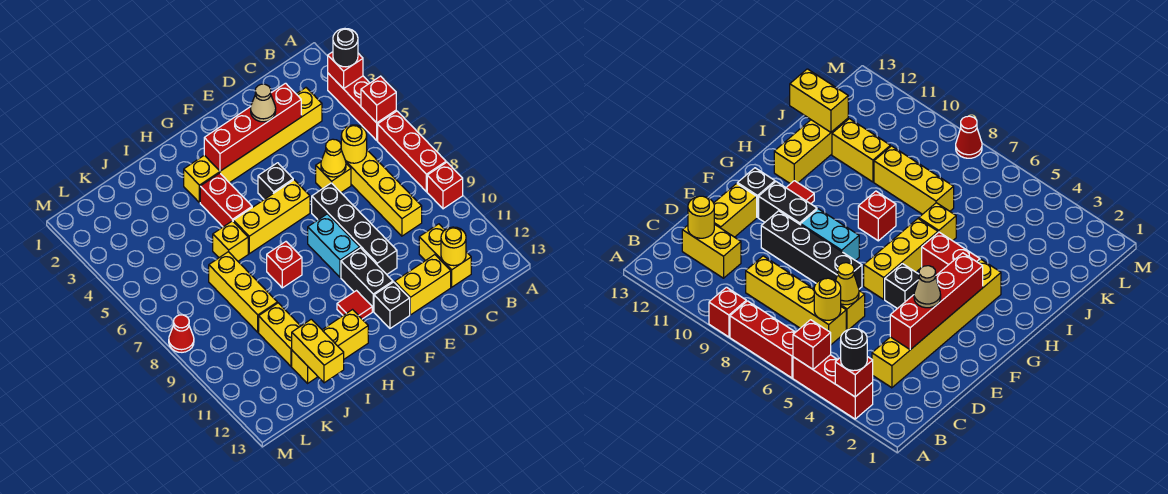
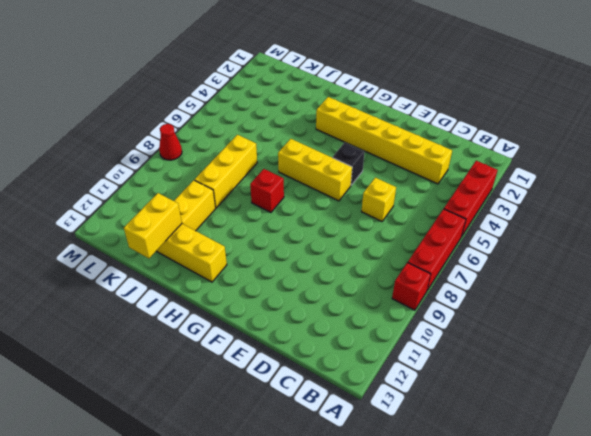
none -> yellow brick C6:C9 level 1
none -> yellow brick C11:C12 level 1
none -> yellow brick D12:E12 level 1
none -> black brick E7:E10 level 1

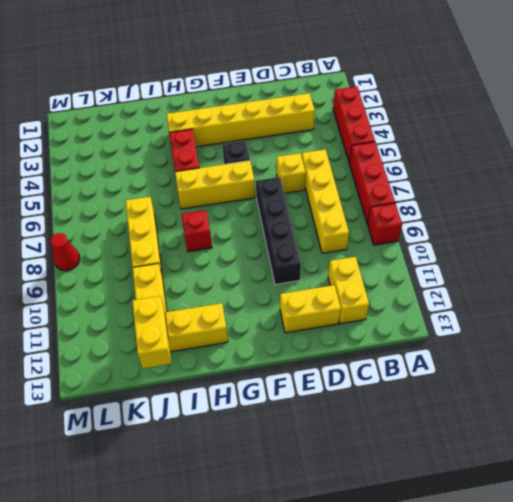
none -> cyan brick F8:F9 level 1
none -> black brick F10:F11 level 1
none -> black brick F12 level 1
none -> red tile G11 level 1

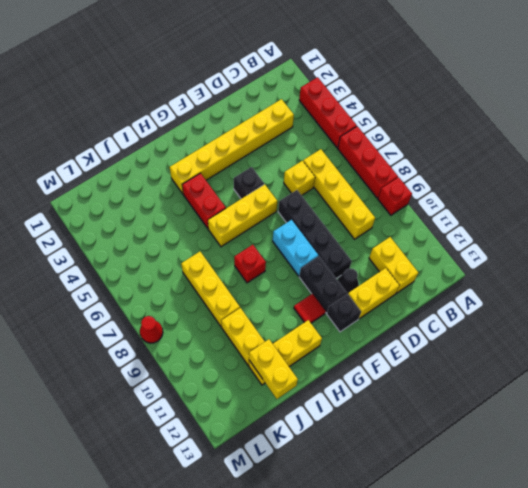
black cone E11 level 1 -> none
none -> yellow brick I6 level 1
none -> red brick A3 level 2
none -> red brick A5 level 2
none -> yellow round brick C6 level 2

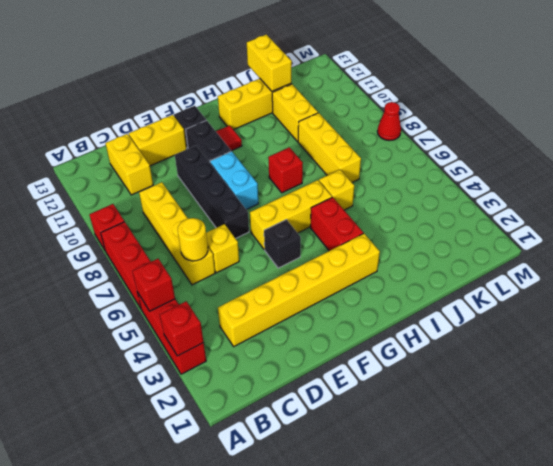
none -> yellow round brick C12 level 2
none -> red brick D3:G3 level 2
none -> yellow cone D6 level 2
none -> black round brick A3 level 3

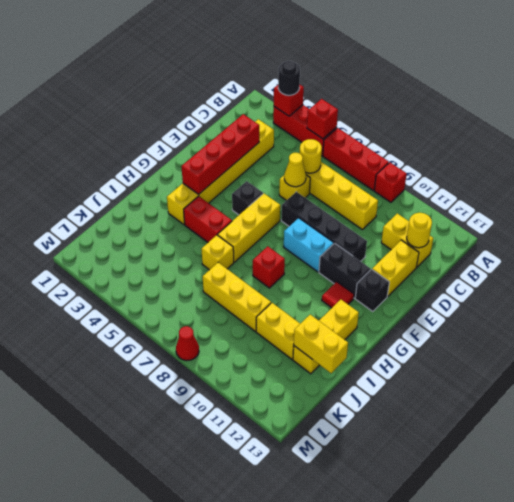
none -> tan cone E3 level 3

